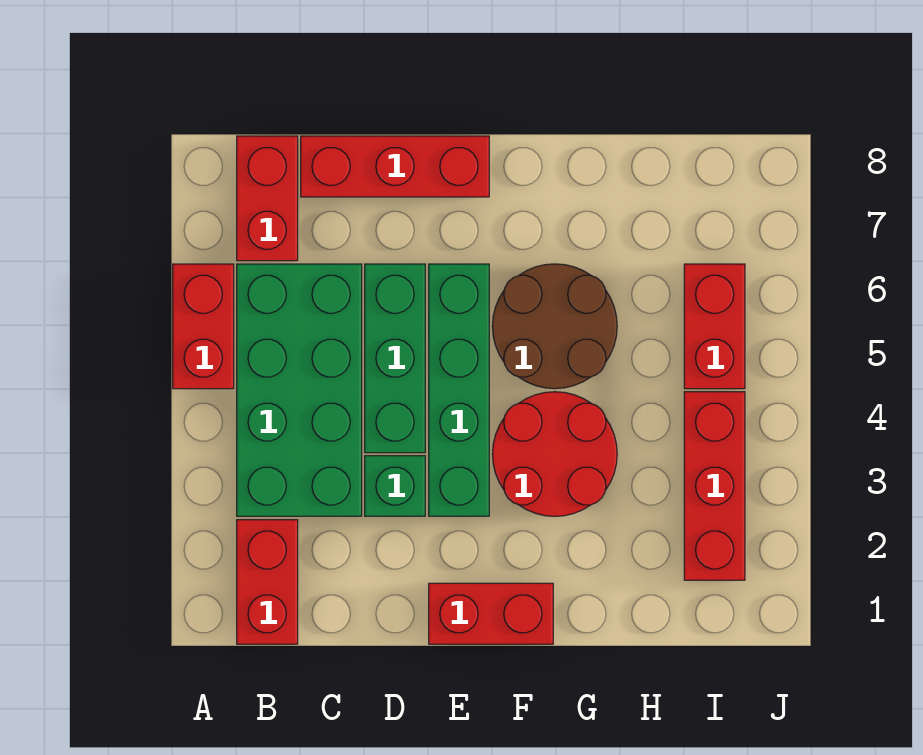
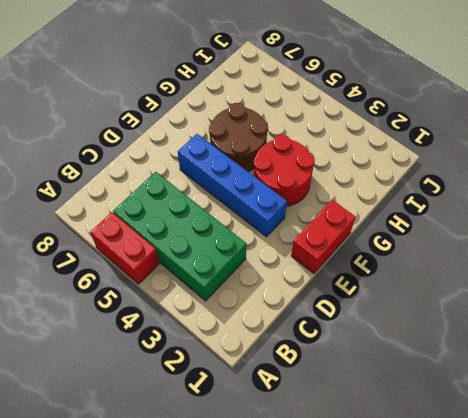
blue brick E3:E6 level 1 -> green brick E3:E6 level 1
none -> red brick B1:B2 level 1
none -> red brick B7:B8 level 1
none -> red brick C8:E8 level 1

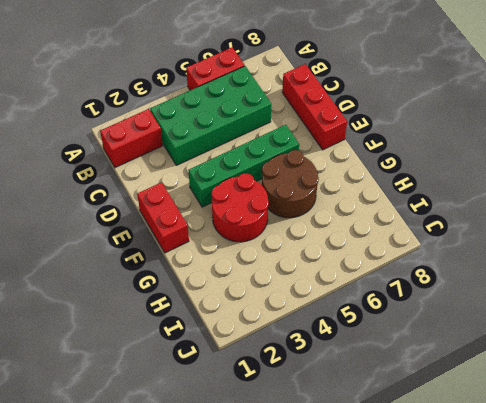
none -> red brick B7:B8 level 1
none -> green brick D3 level 1
none -> green brick D4:D6 level 1

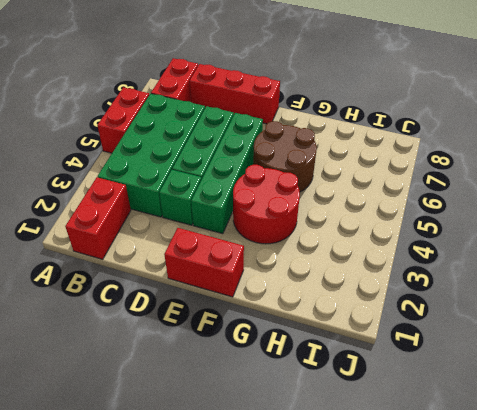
none -> red brick I2:I4 level 1
none -> red brick I5:I6 level 1

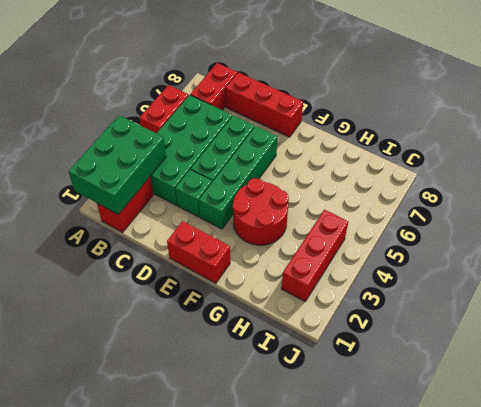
green brick A1:B3 level 2 -> none
none -> brown round brick F5:G6 level 1
none -> red brick I5:I6 level 1

